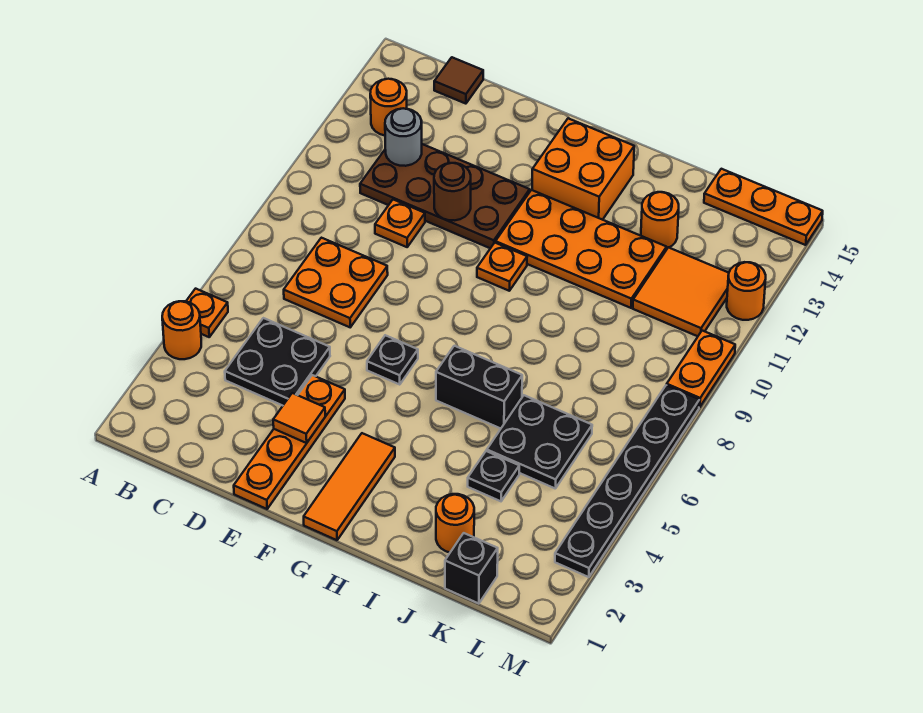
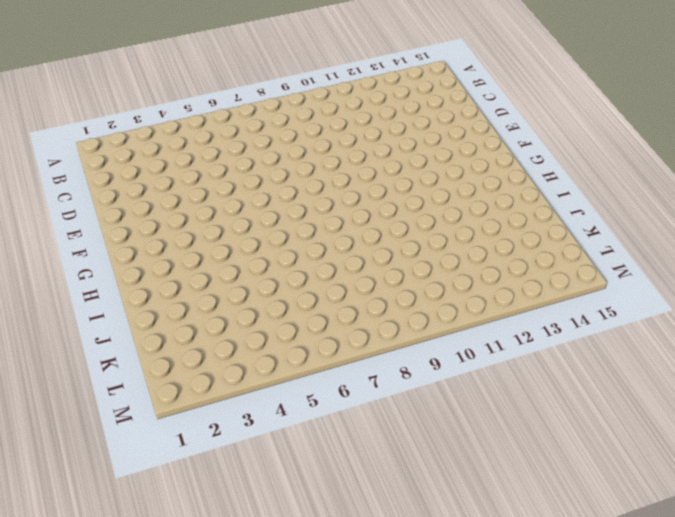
none -> orange round brick A4 level 1
none -> orange plate A5 level 1
none -> orange round brick B13 level 1

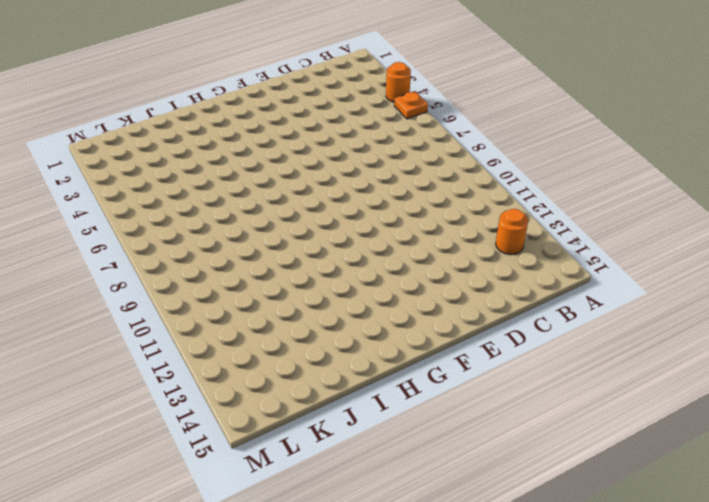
none -> black plate C4:D5 level 1
none -> orange plate C7:D8 level 1
none -> brown plate C11:F12 level 1

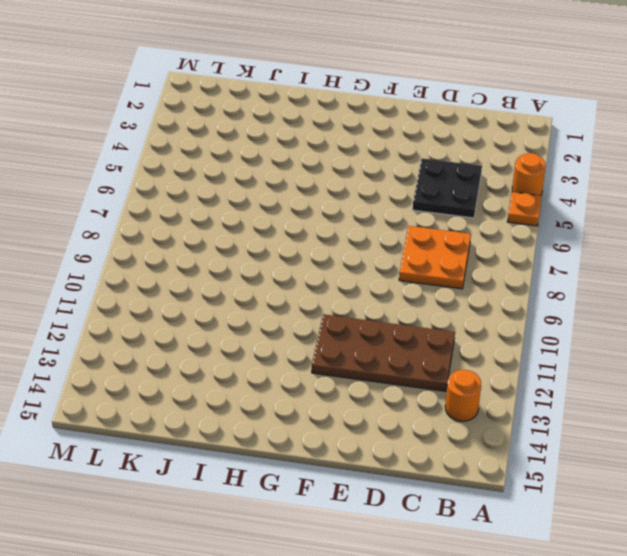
none -> brown tile C15 level 1
none -> orange plate D10 level 1
none -> orange plate E1:E4 level 1

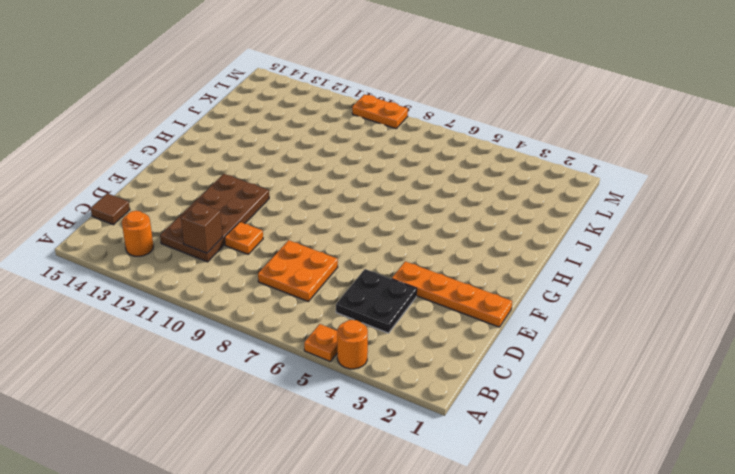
brown brick C11 level 2 -> none
none -> black plate F6 level 1
none -> orange tile G1:G3 level 1
none -> orange plate G10 level 1

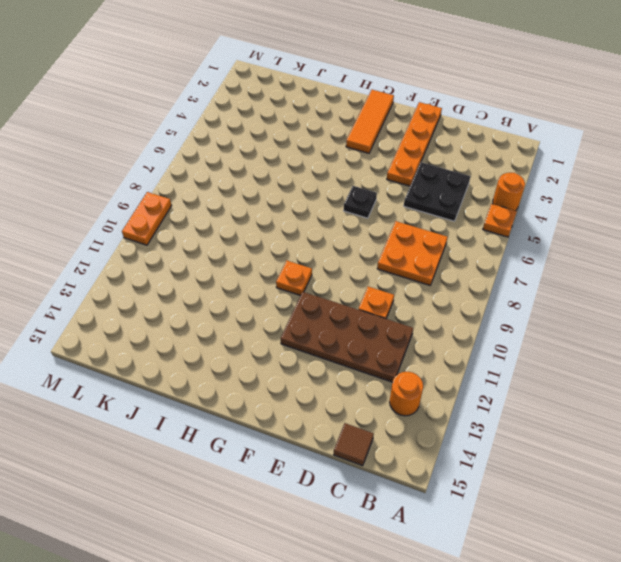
none -> orange plate G11:J12 level 1
none -> orange brick G13:H14 level 1
none -> black brick H6:I6 level 1

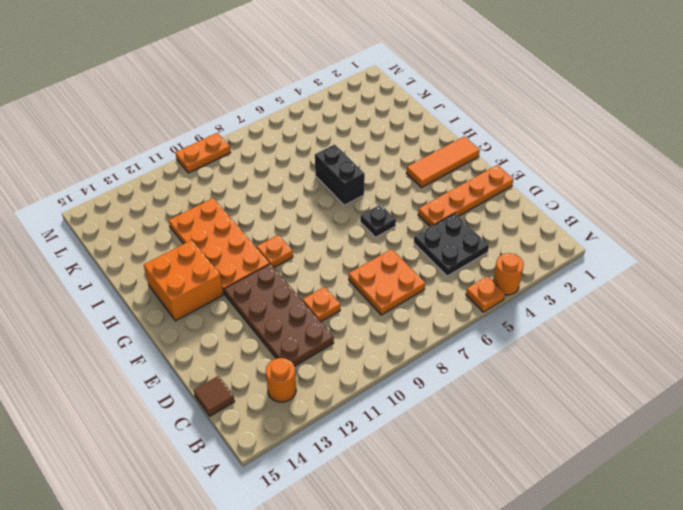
none -> orange round brick J2 level 1
none -> black plate J4 level 1
none -> black plate J5:K6 level 1

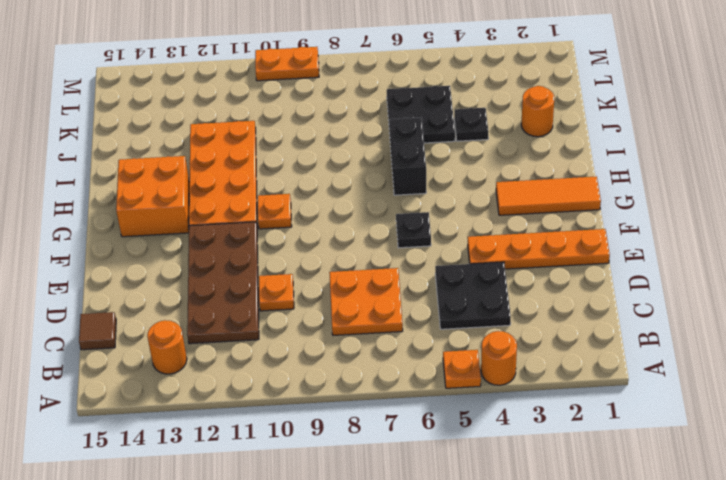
none -> orange round brick J13 level 1
none -> black brick K1 level 1
none -> orange tile K11:L12 level 1

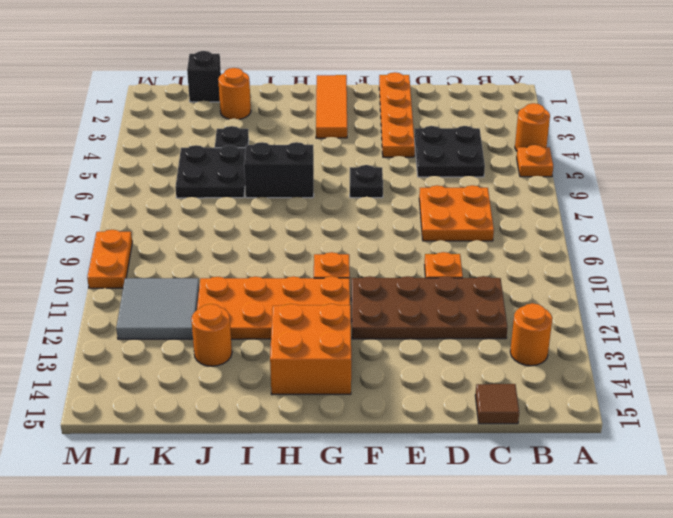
grey tile K11:L12 level 1 -> orange tile K11:L12 level 1
none -> orange plate K15:M15 level 1
none -> black plate M3:M8 level 1
none -> orange round brick M12 level 1

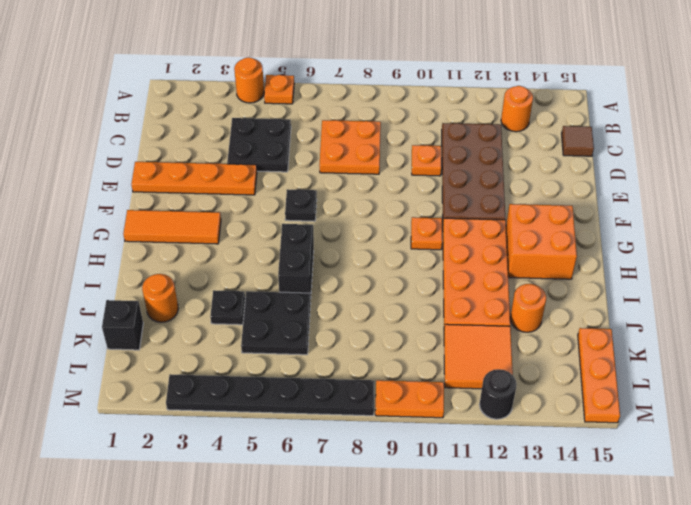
black round brick M12 level 1 -> orange round brick M12 level 1
none -> grey round brick C12 level 2
none -> orange tile E3 level 2
none -> brown round brick E11 level 2

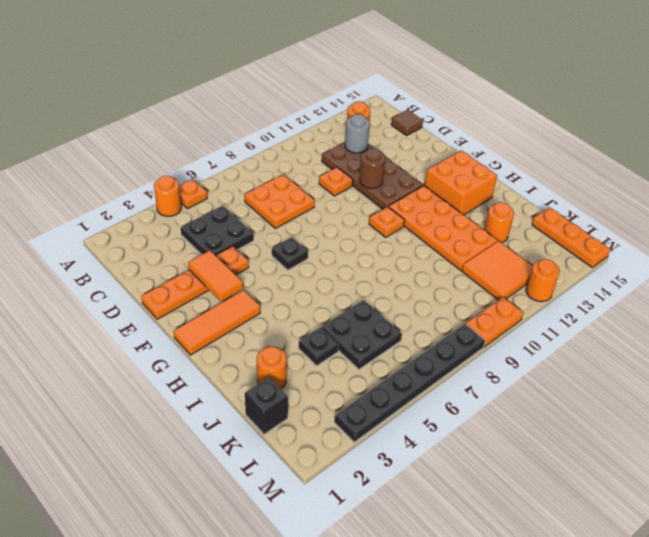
orange tile E3:F3 level 2 -> orange tile E3 level 2
none -> black brick H6:I6 level 1

